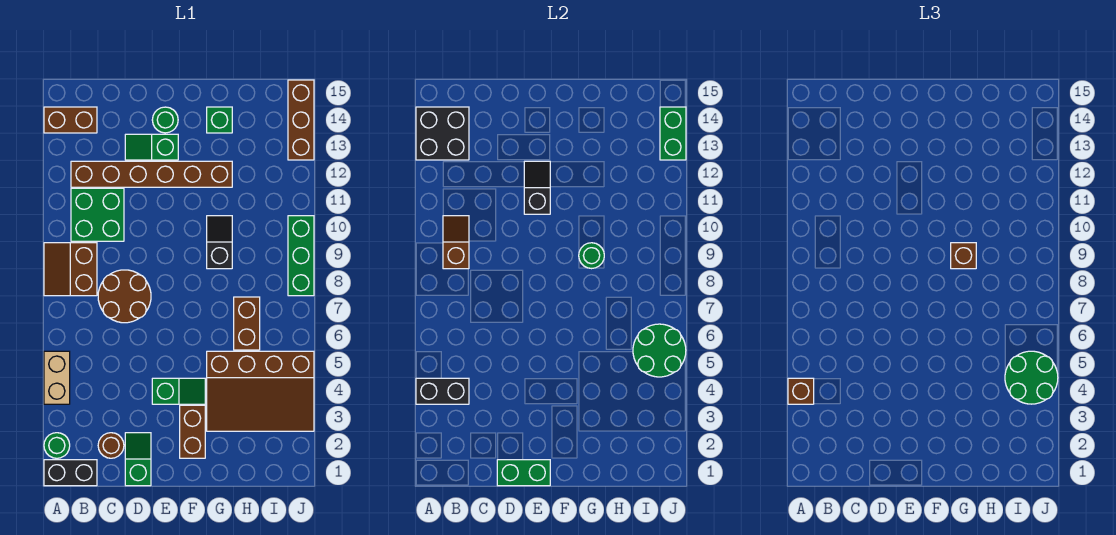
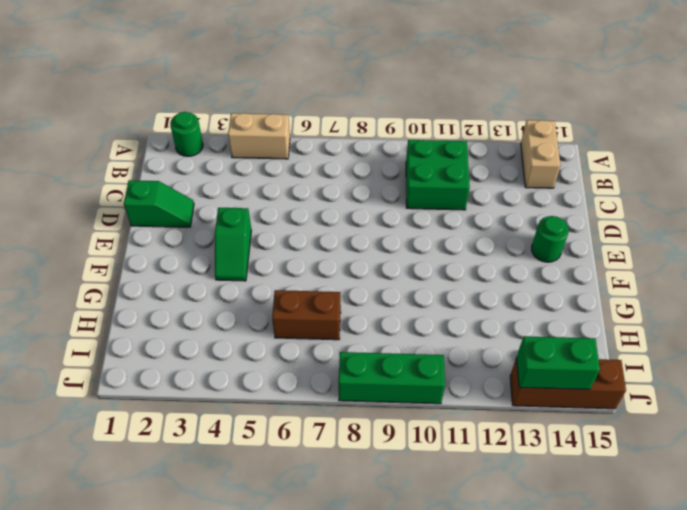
tan brick A14:B14 level 1 -> brown brick A14:B14 level 1
none -> black brick A1:B1 level 1
none -> brown slope A8:B9 level 1 top B
none -> brown brick B12:G12 level 1
none -> brown round brick C2 level 1

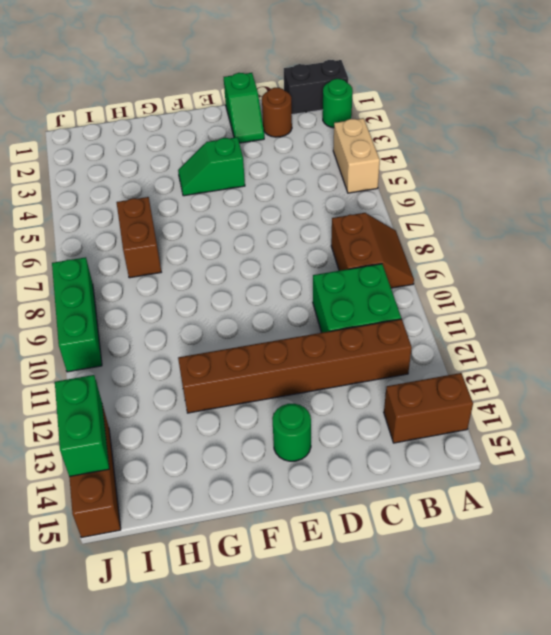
none -> brown round brick C7:D8 level 1
none -> green slope D13:E13 level 1 top E
none -> brown brick F2:F3 level 1
none -> brown slope G3:J5 level 1 top 5

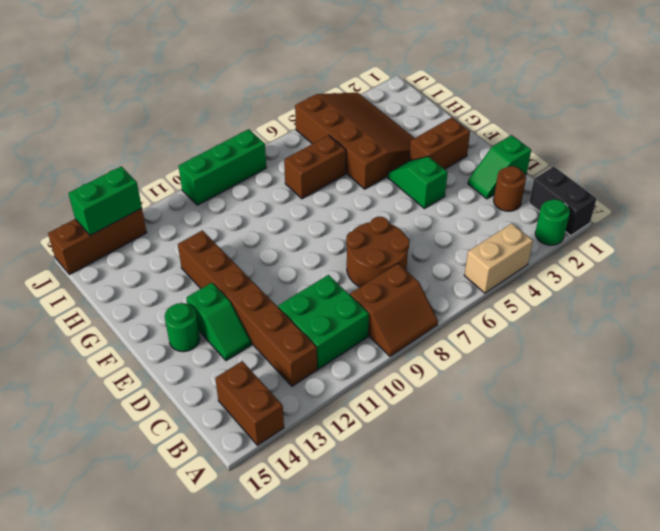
none -> black slope G9:G10 level 1 top 9
none -> green brick G14 level 1
none -> black brick A4:B4 level 2
none -> black brick A13:B14 level 2

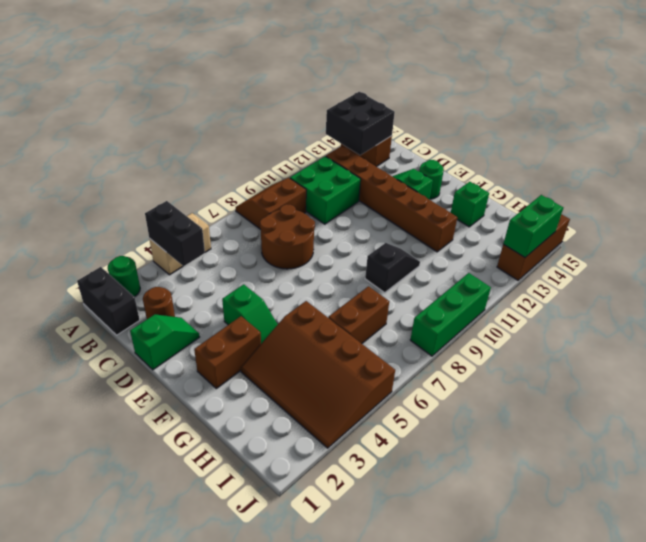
none -> brown slope B9:B10 level 2 top 9
none -> green brick D1:E1 level 2
none -> black slope E11:E12 level 2 top 11
none -> green round brick G9 level 2

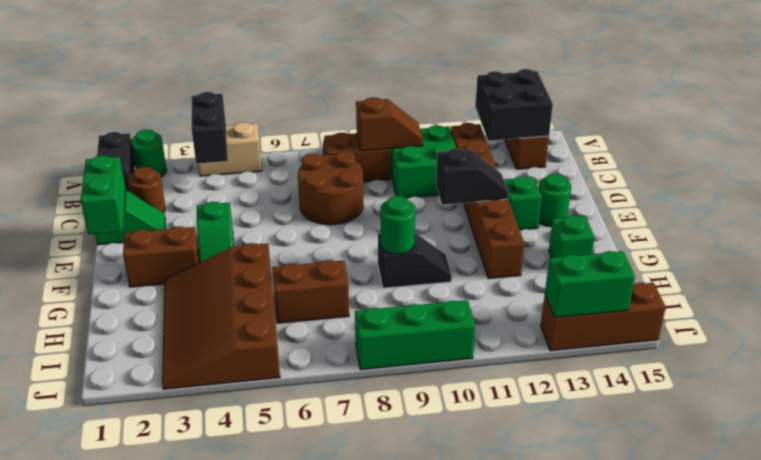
none -> green round brick I5:J6 level 2
none -> brown brick A4 level 3
none -> brown brick G9 level 3
none -> green round brick I4:J5 level 3

